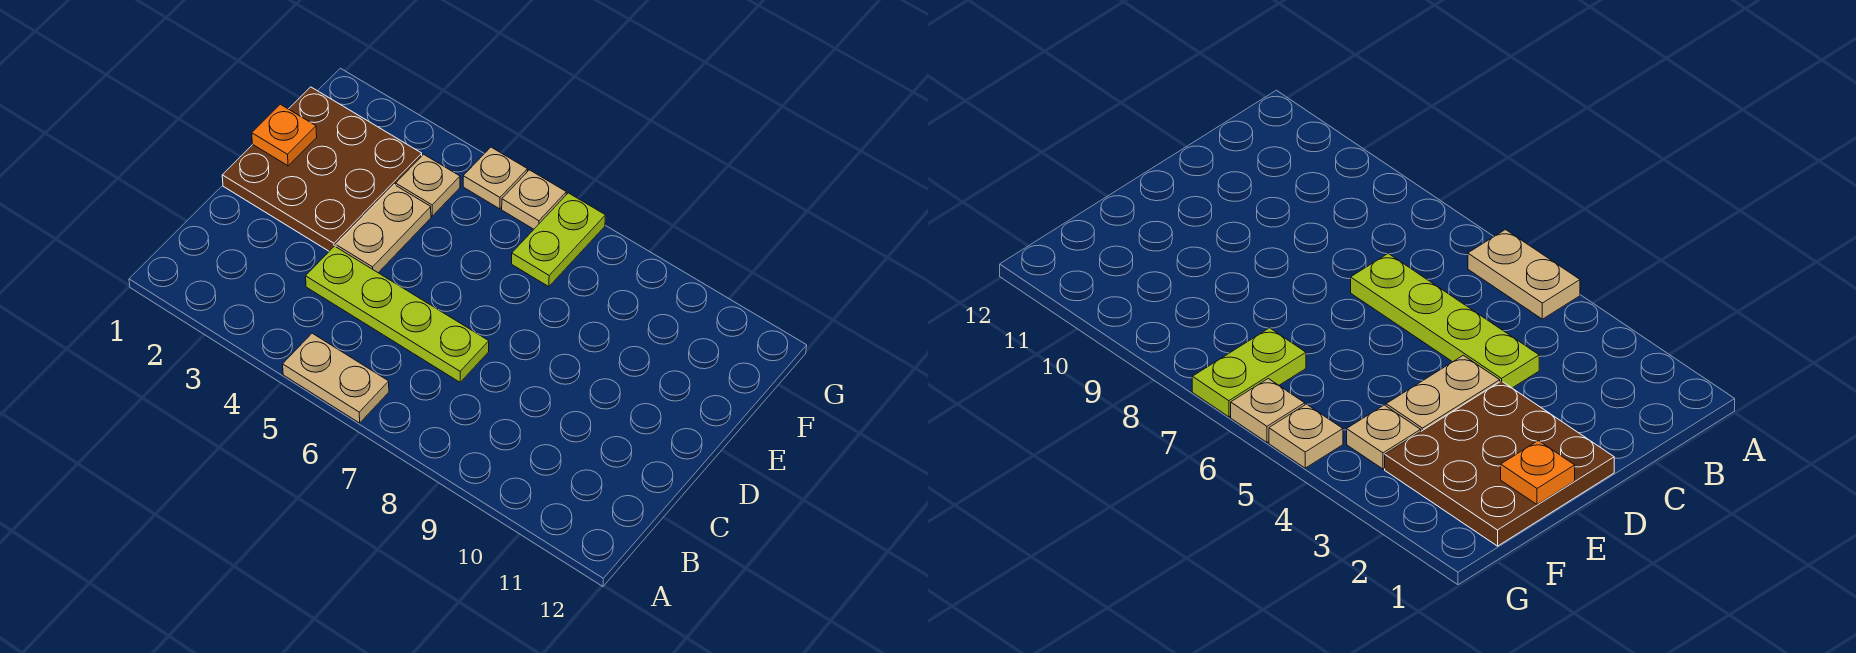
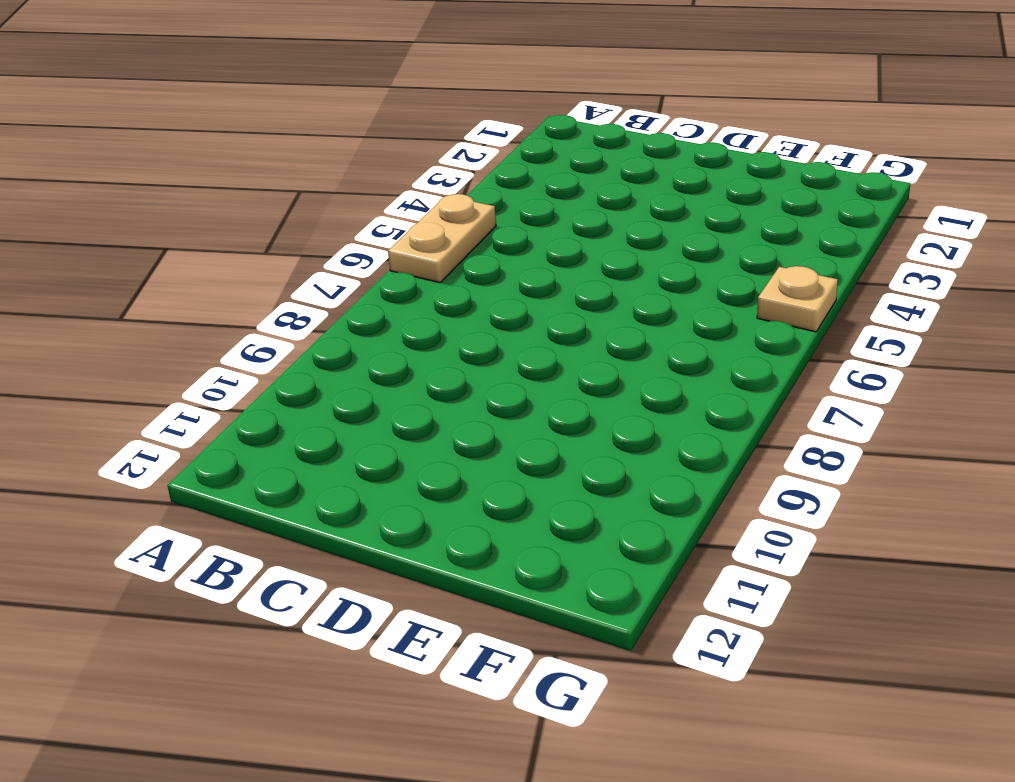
none -> lime plate C4:C7 level 1
none -> brown plate D1:F3 level 1

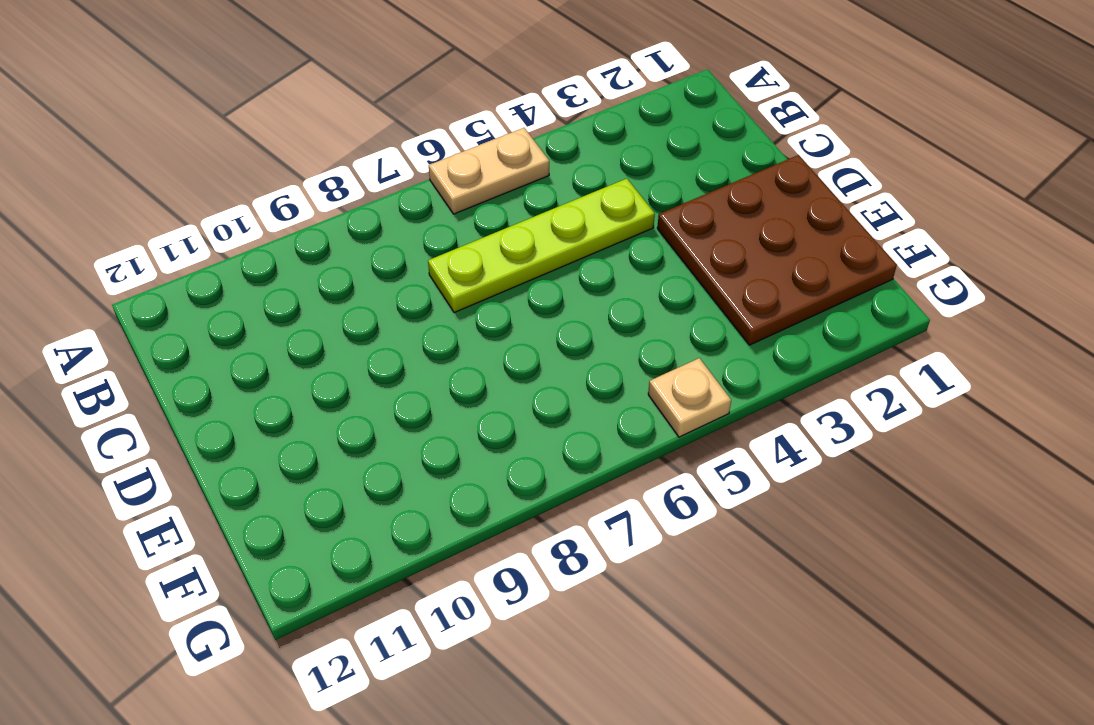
none -> tan plate D4:E4 level 1
none -> tan plate F4 level 1

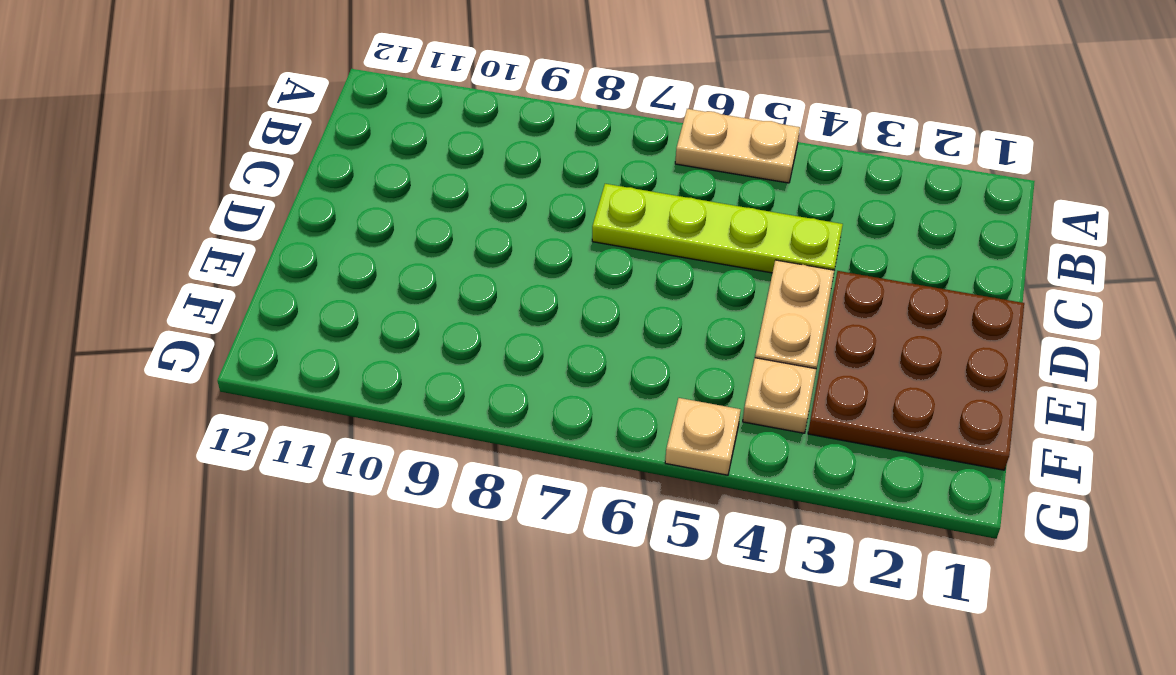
none -> lime plate F7:G7 level 1
none -> tan plate G6 level 1

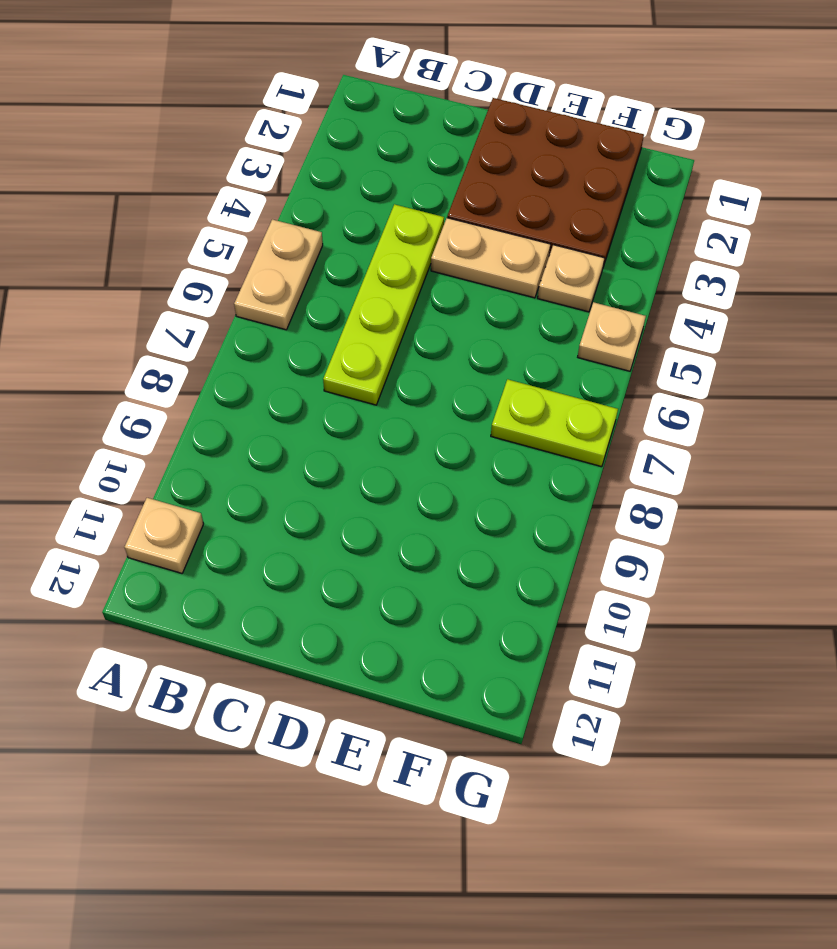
tan plate A11 level 1 -> tan plate G6 level 1
none -> orange plate E1 level 2

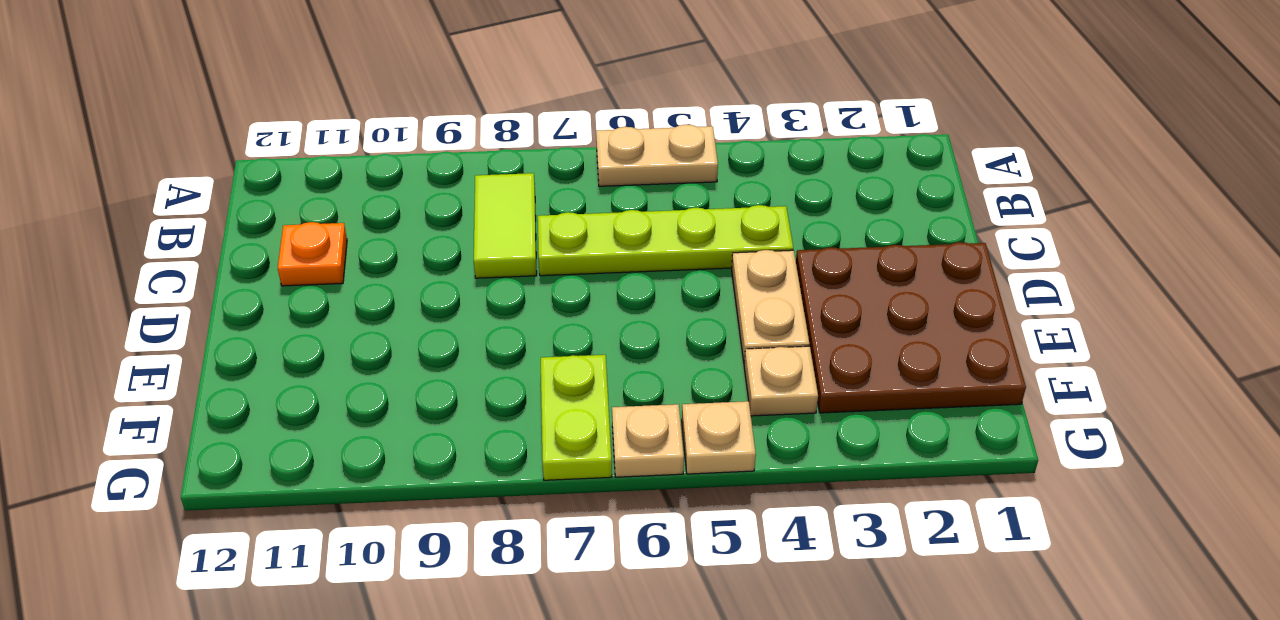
lime tile B8:C8 level 1 -> none
orange plate C11 level 1 -> orange plate E1 level 2

